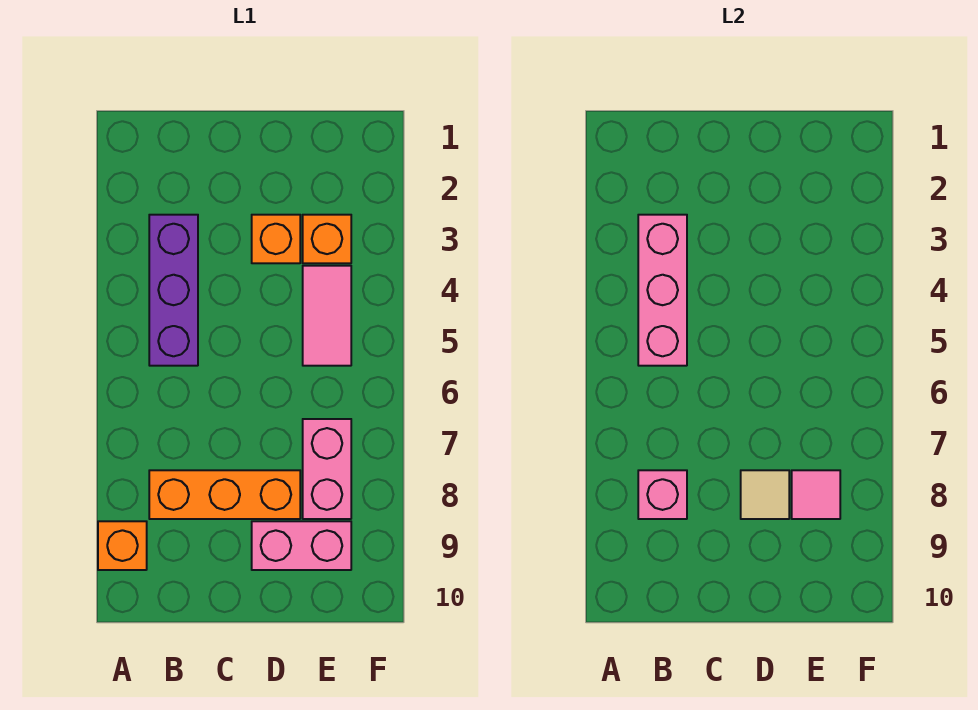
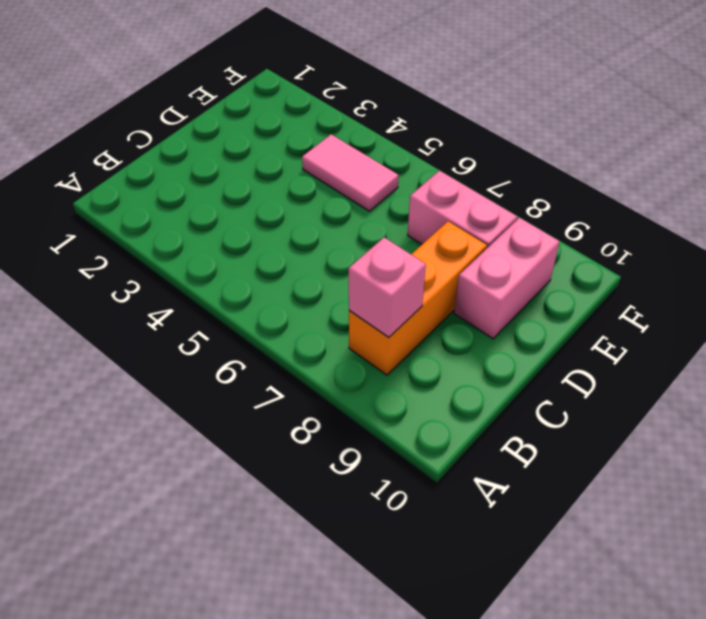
none -> orange brick A9 level 1
none -> purple brick B3:B5 level 1
none -> orange brick D3 level 1

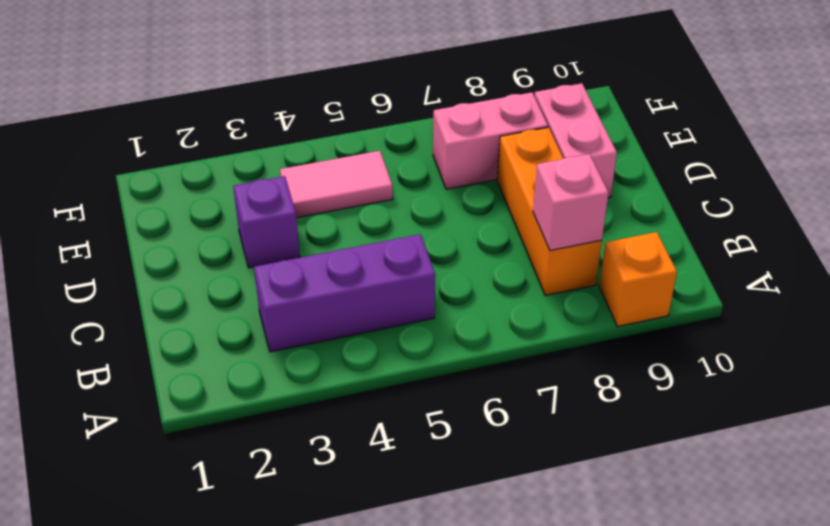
purple brick D3 level 1 -> orange brick D3 level 1
none -> orange brick E3 level 1
none -> pink brick B3:B5 level 2
none -> tan tile D8 level 2

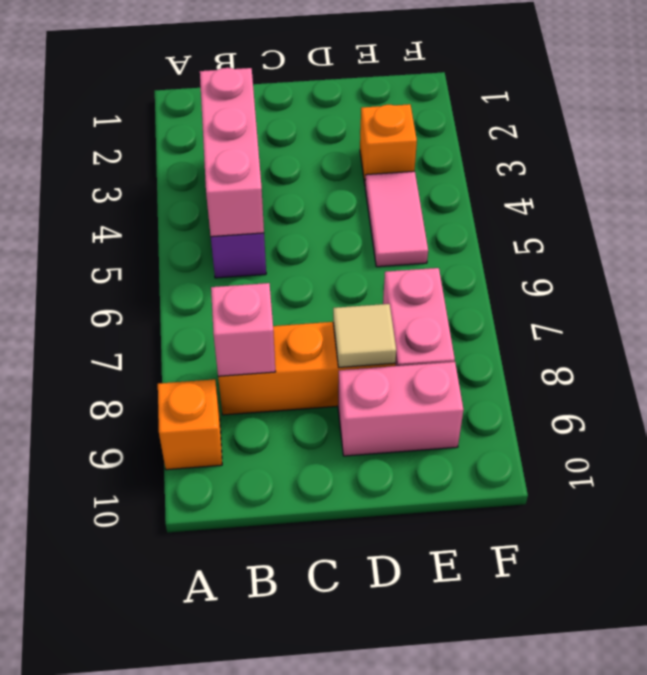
none -> orange brick D3 level 1
none -> pink tile E8 level 2

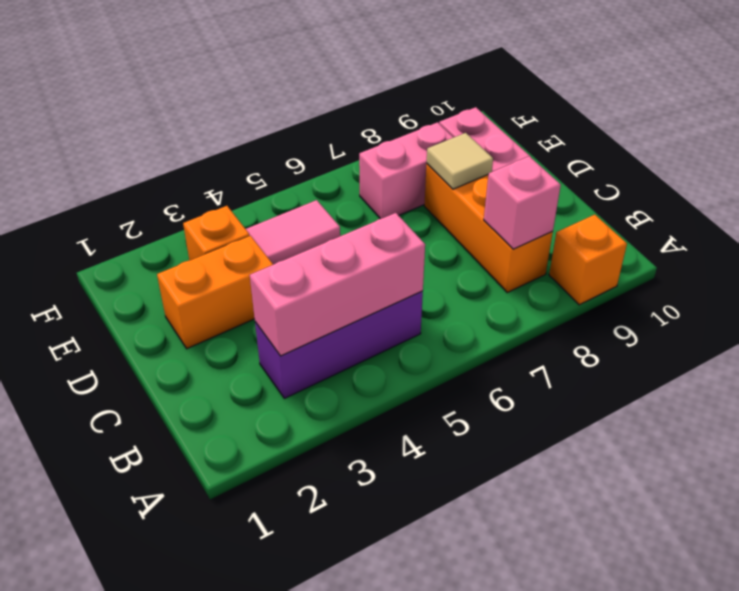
orange brick D2:D3 level 1 -> orange brick D3 level 1
none -> pink tile E8 level 2

